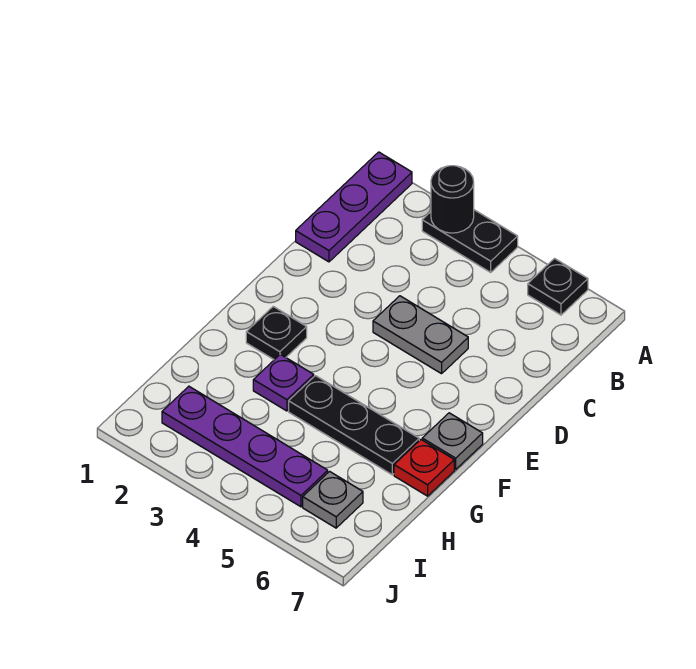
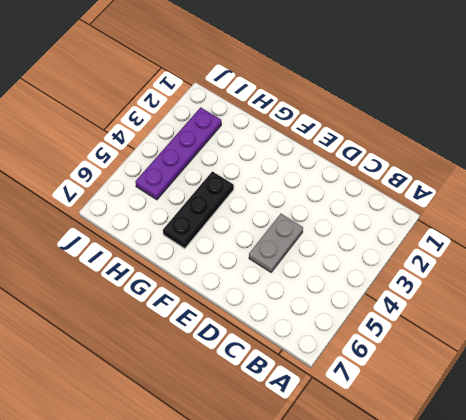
none -> purple plate A1:C1 level 1
none -> black plate A3:A4 level 1
none -> black plate A6 level 1

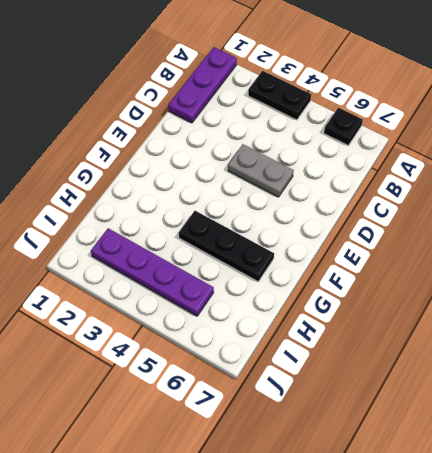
none -> black plate F2 level 1
none -> grey plate F7 level 1
none -> purple plate G3 level 1

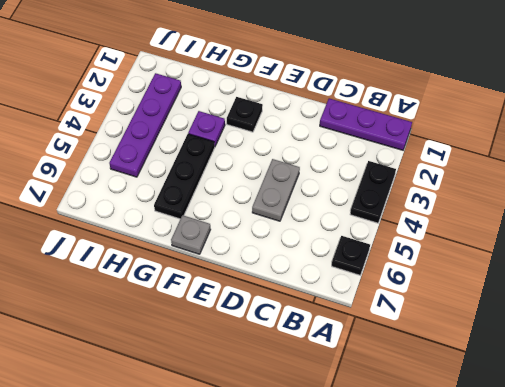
none -> red plate G7 level 1
none -> grey plate I6 level 1
none -> black round brick A3 level 2

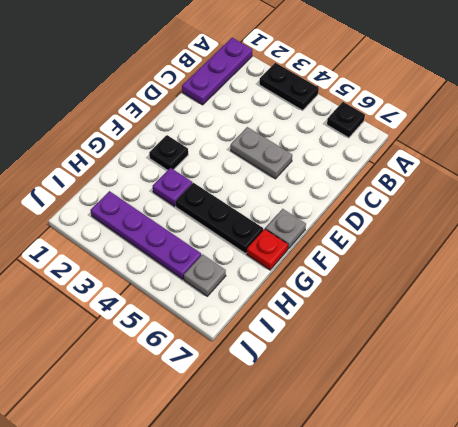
none -> black round brick A3 level 2

